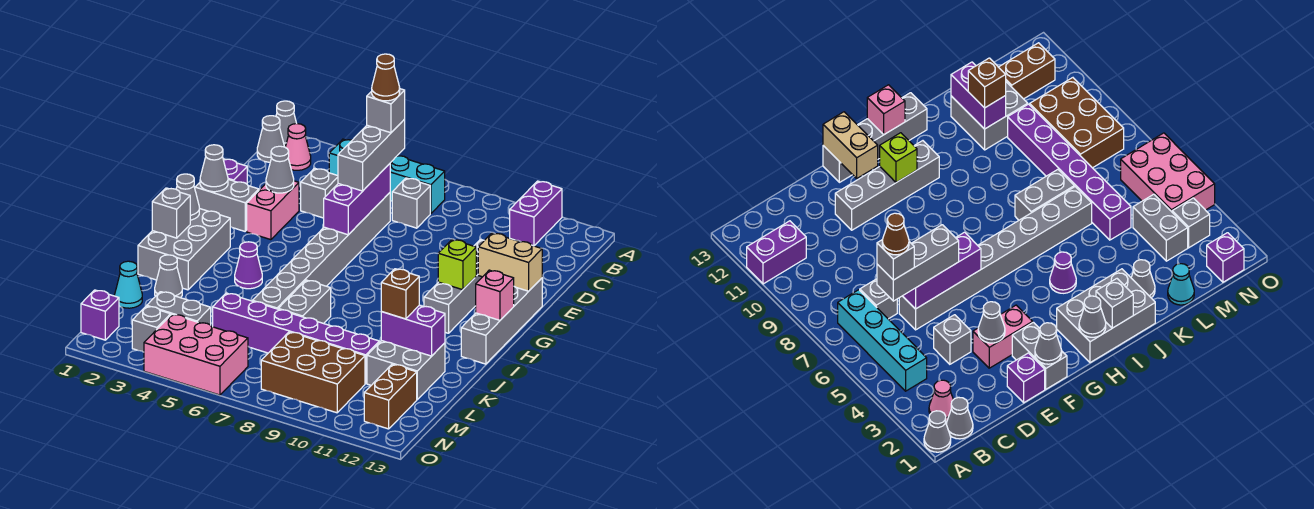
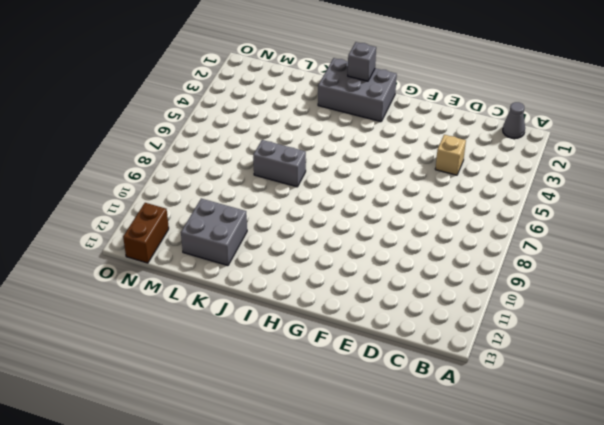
tan brick D4 level 1 -> grey brick D4 level 1
brown brick N12:N13 level 1 -> brown brick M12:N12 level 1
none -> grey cone A1 level 1
none -> purple brick A11:B11 level 1
none -> pink cone B2 level 1
none -> cyan brick B4:B7 level 1

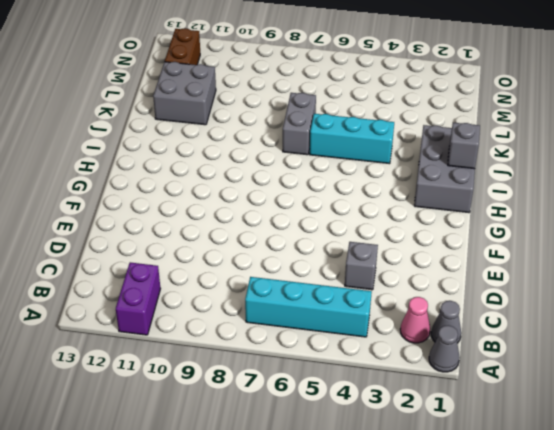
cyan brick J4:J6 level 1 -> grey brick D6:K6 level 1
none -> grey brick C7 level 1
none -> purple brick E1 level 1
none -> pink brick E3:F3 level 1
none -> grey brick E11:H11 level 1

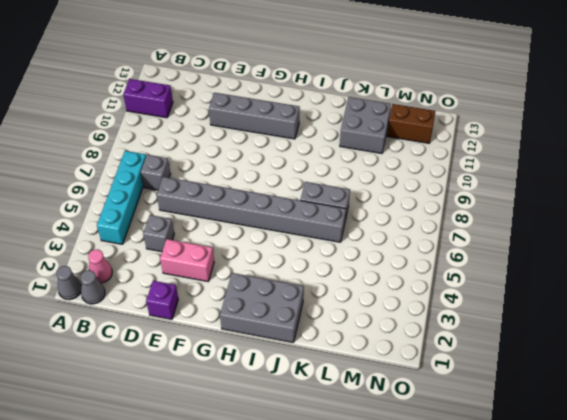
none -> grey brick F1:F2 level 1
none -> grey brick F13:I13 level 1
none -> purple cone I4 level 1
none -> grey cone K2 level 1

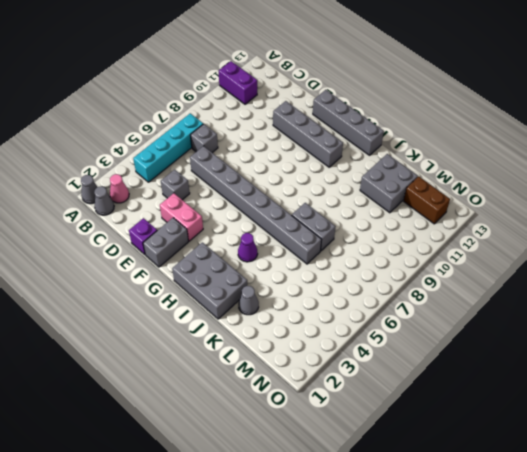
none -> cyan cone L1 level 1
none -> purple brick L5:L10 level 1
none -> grey brick M3:M4 level 1
none -> brown brick M8:N10 level 1

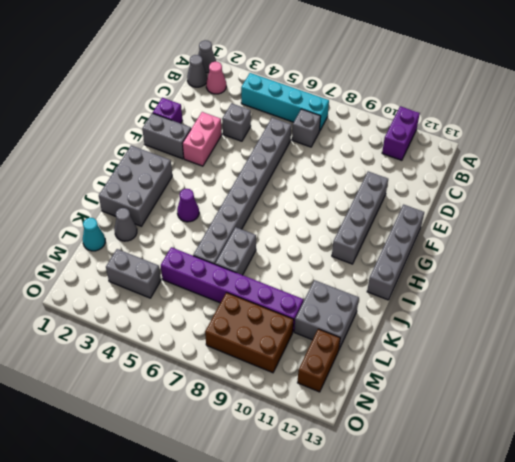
none -> purple brick N1 level 1
none -> grey brick N3 level 1
none -> pink brick N4:O6 level 1
none -> purple brick D6:F6 level 2

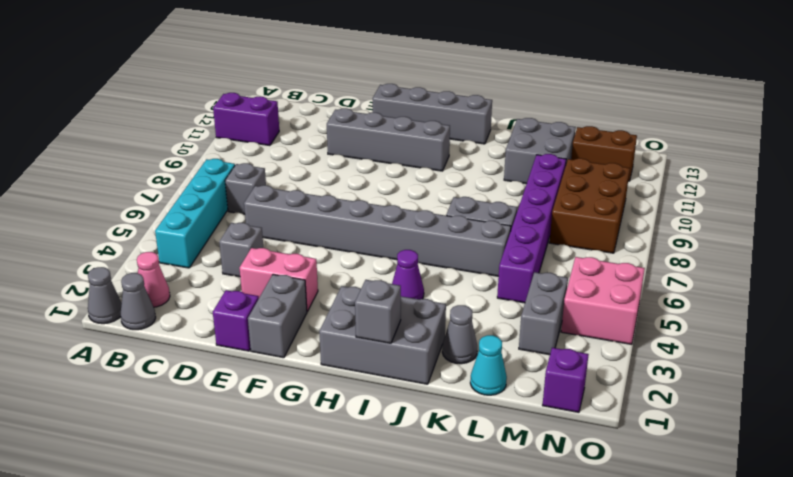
pink brick N4:O5 level 1 -> pink brick N4:O6 level 1
none -> grey brick N3 level 1
none -> purple brick D6:F6 level 2
none -> grey cone E3 level 2
none -> grey cone F1 level 2

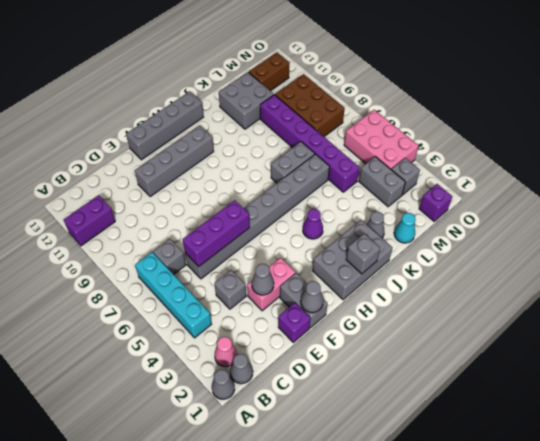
none -> tan brick F12:F13 level 2
none -> lime brick G11 level 2
none -> grey cone H1 level 2
none -> pink brick H13 level 2

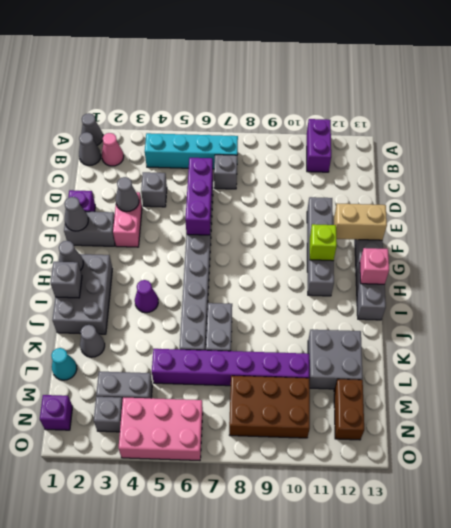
none -> purple brick K11:K12 level 2
none -> grey brick C6:E6 level 3
none -> brown brick K11 level 3
none -> grey brick C6 level 4

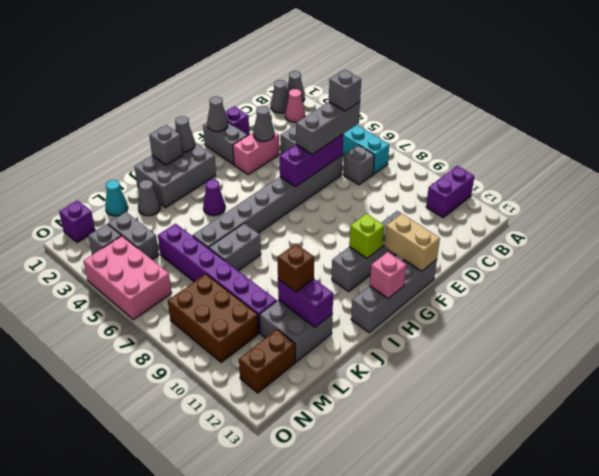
none -> brown cone C6 level 5

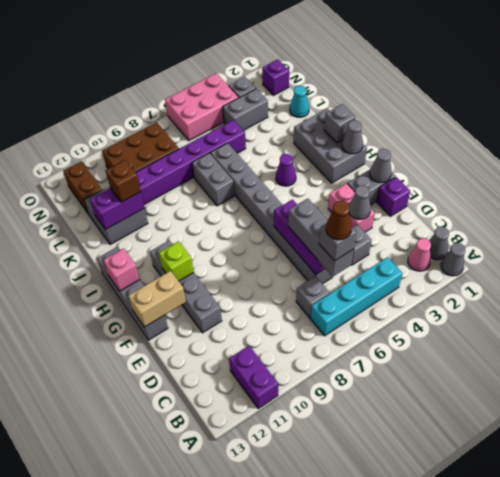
none -> grey cone K2 level 1

